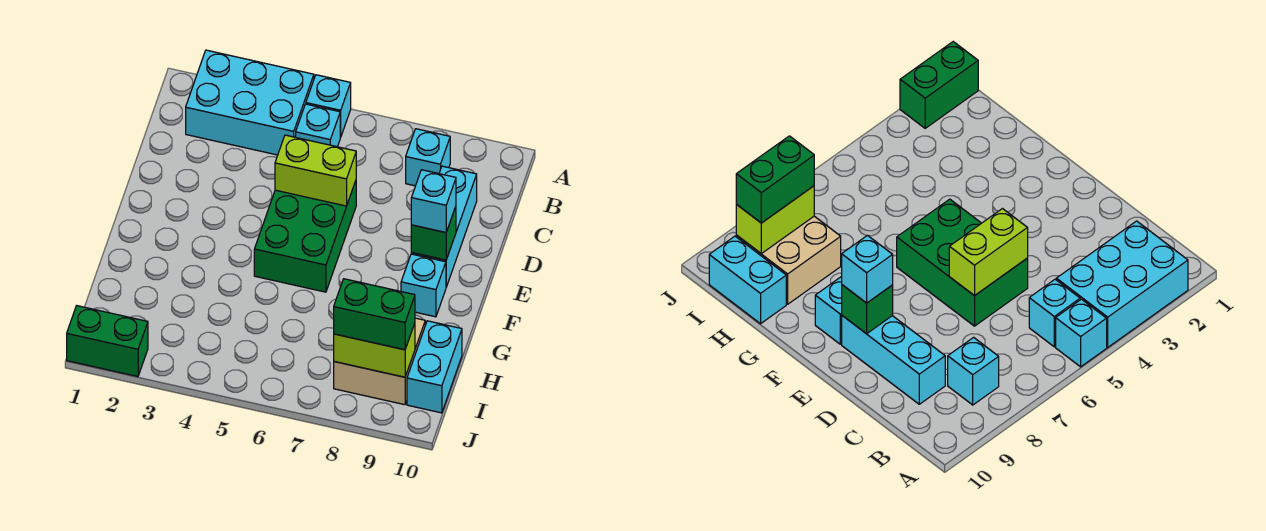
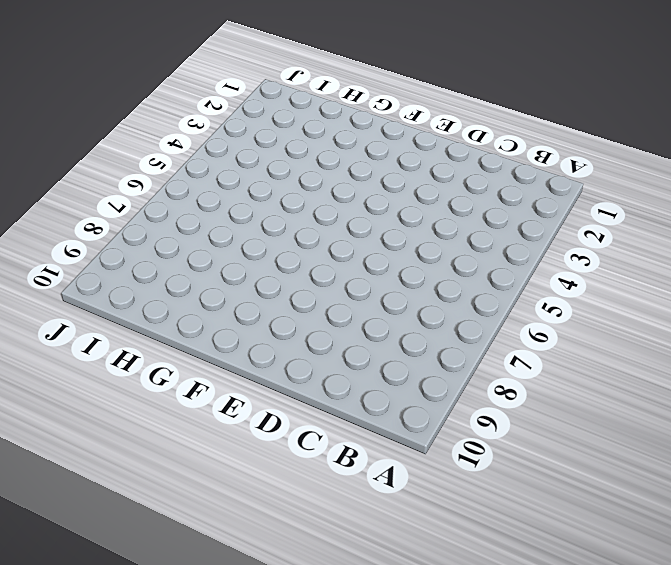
none -> cyan brick A2:B4 level 1
none -> cyan brick A5 level 1
none -> cyan brick B5 level 1

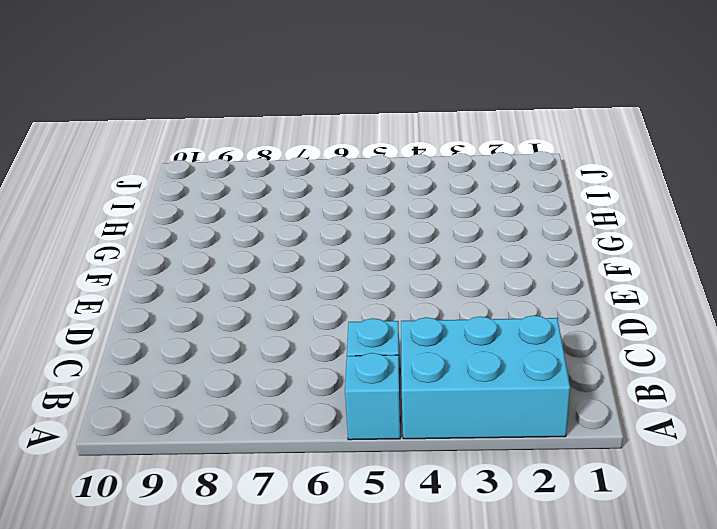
none -> cyan brick B8 level 1
none -> cyan brick C9:E9 level 1
none -> green brick D5:F6 level 1

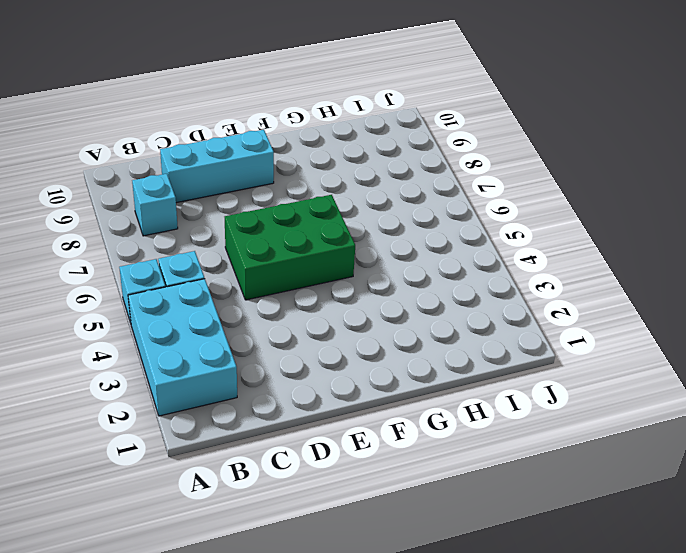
none -> cyan brick F9 level 1
none -> tan brick H8:I9 level 1
none -> cyan brick H10:I10 level 1

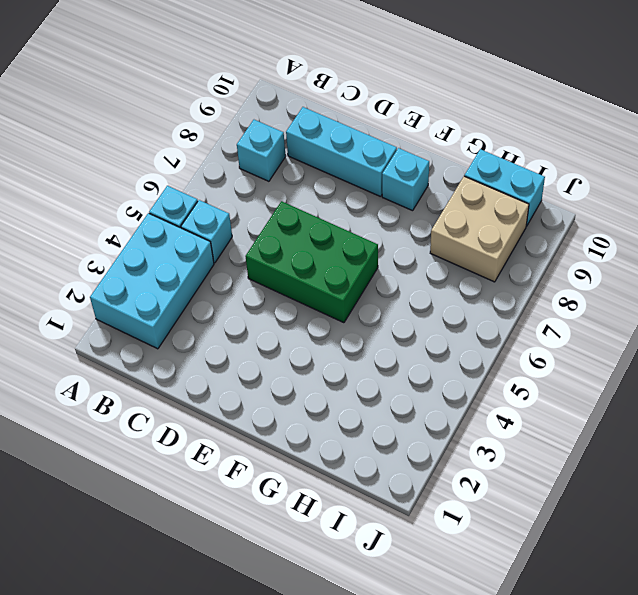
none -> green brick J1:J2 level 1
none -> lime brick D5:D6 level 2
none -> green brick E9 level 2

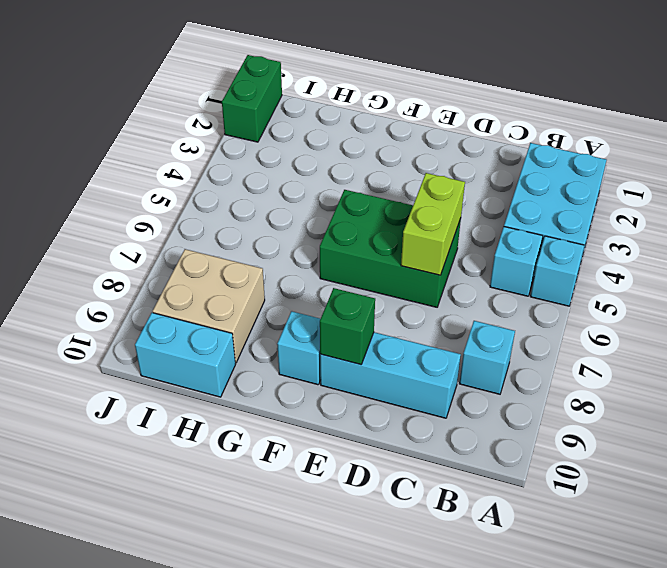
none -> lime brick I8:I9 level 2
none -> cyan brick E9 level 3
none -> green brick I8:I9 level 3

